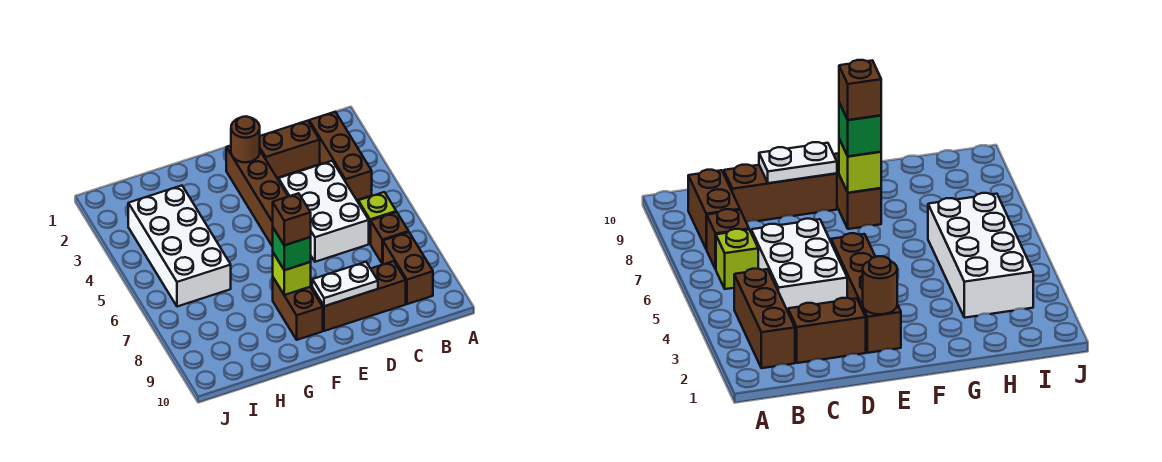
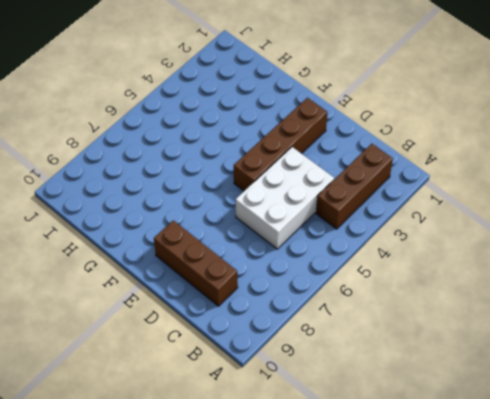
none -> lime brick B6 level 1
none -> brown brick B7 level 1
none -> brown brick B8:B9 level 1

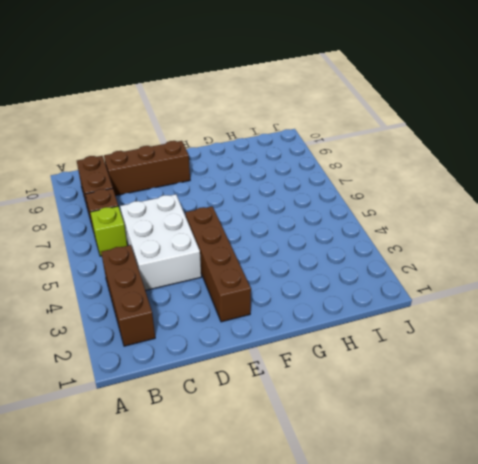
none -> brown brick C2:D2 level 1
none -> brown brick F8:F9 level 1
none -> white brick H3:I6 level 1

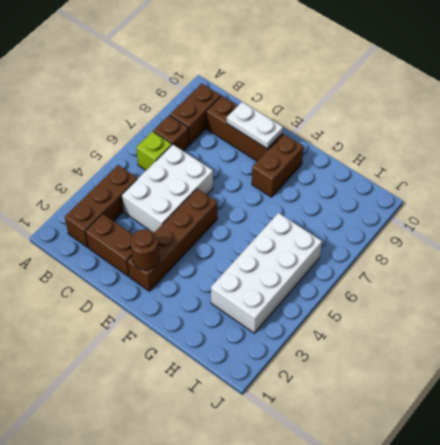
none -> lime brick F8 level 2
none -> green brick F8 level 3
none -> brown brick F8 level 4

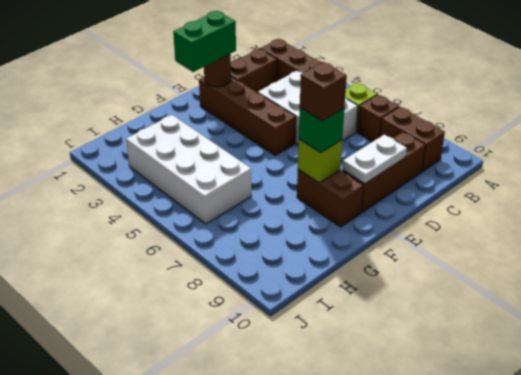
green brick E2:F2 level 3 -> none

